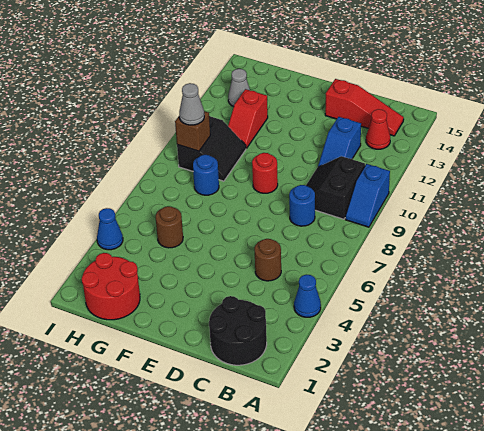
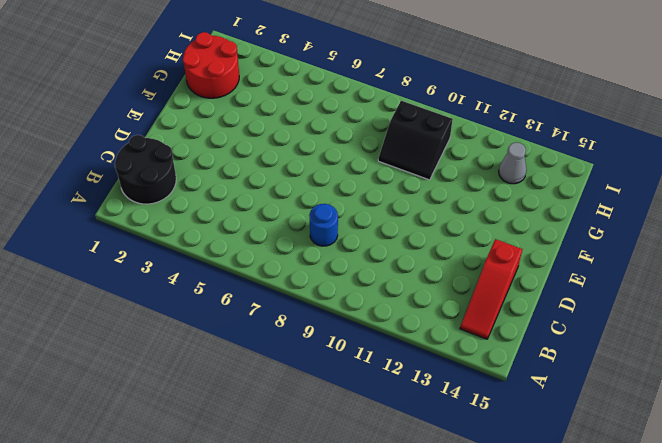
none -> blue cone A4 level 1
none -> blue slope A9:A10 level 1 top 10
none -> black slope B9:C10 level 1 top B

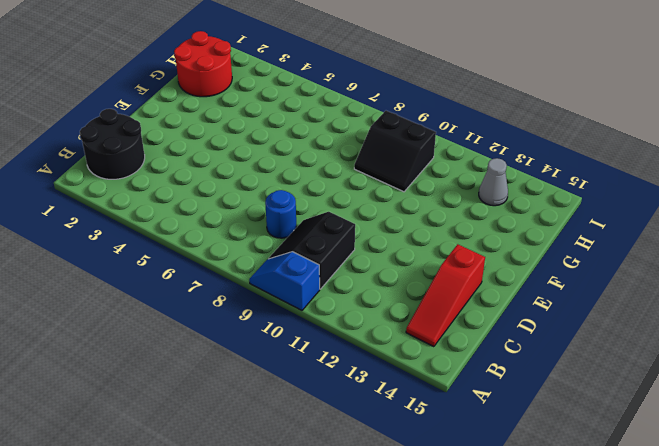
black slope B9:C10 level 1 top 10 -> black slope B9:C10 level 1 top B
none -> blue cone A4 level 1
none -> red cone B13 level 1
none -> brown round brick C5 level 1

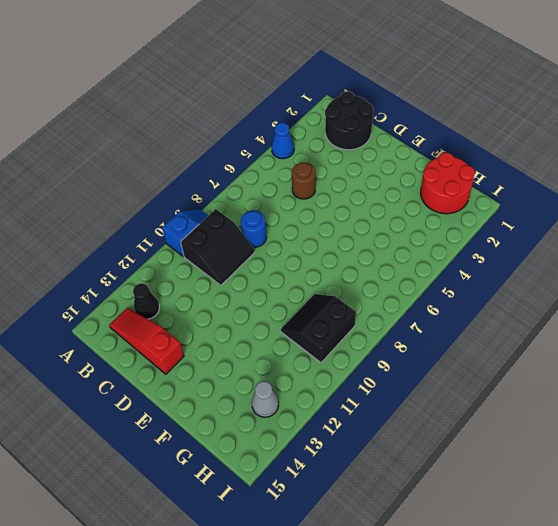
black cone B13 level 1 -> red cone B13 level 1
none -> blue slope C11:C12 level 1 top 12
none -> red round brick E9 level 1
none -> brown round brick G5 level 1

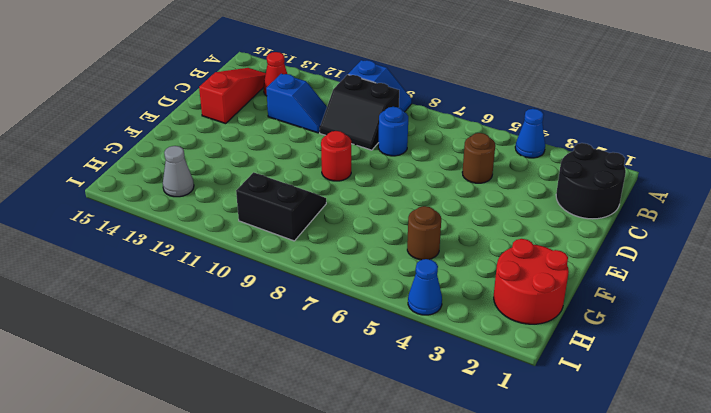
none -> blue round brick G8 level 1
none -> red slope G11:G12 level 1 top 12
none -> brown brick H9 level 2

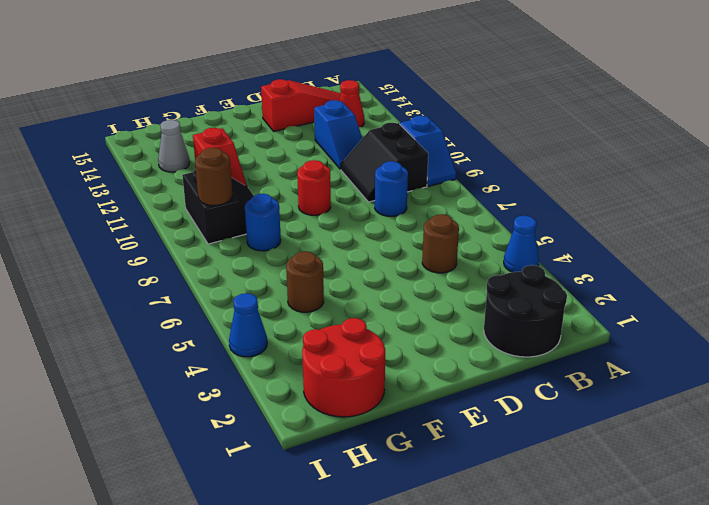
brown round brick H9 level 2 -> brown brick H9 level 2
none -> grey cone H9 level 3

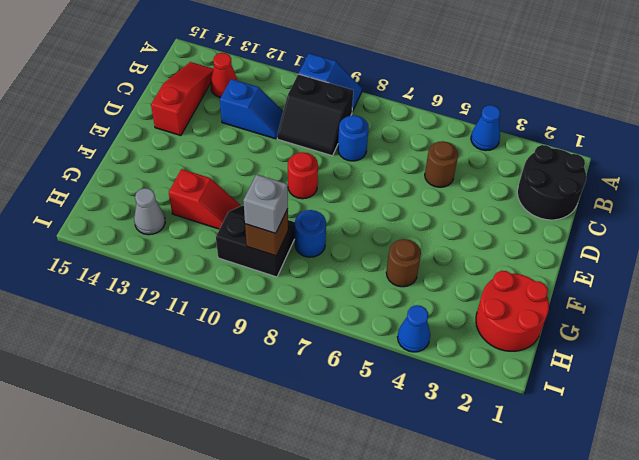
grey brick H9 level 3 -> grey cone H9 level 3

